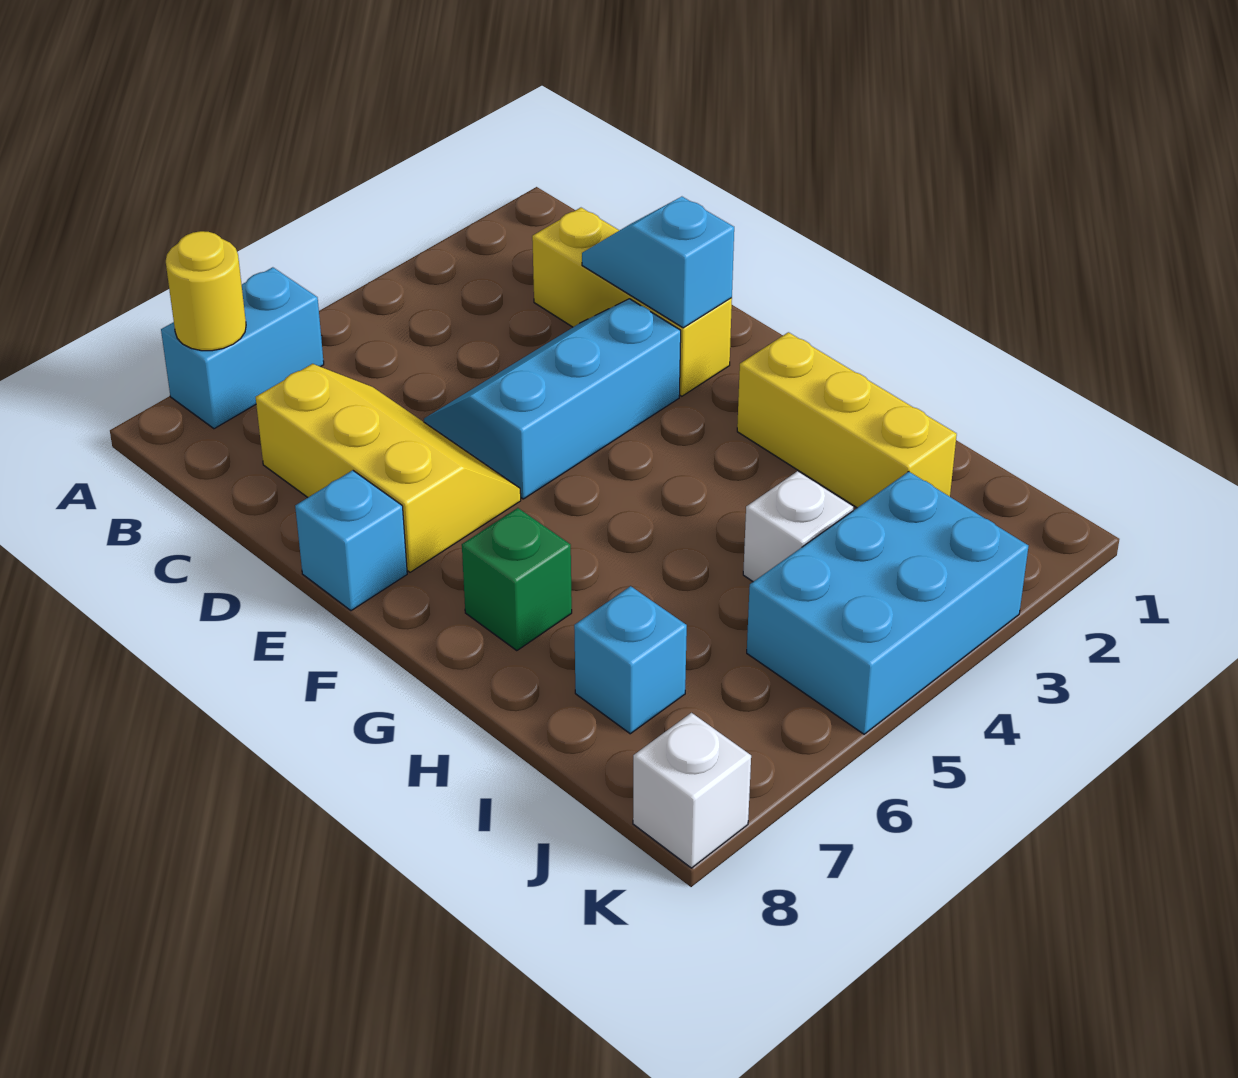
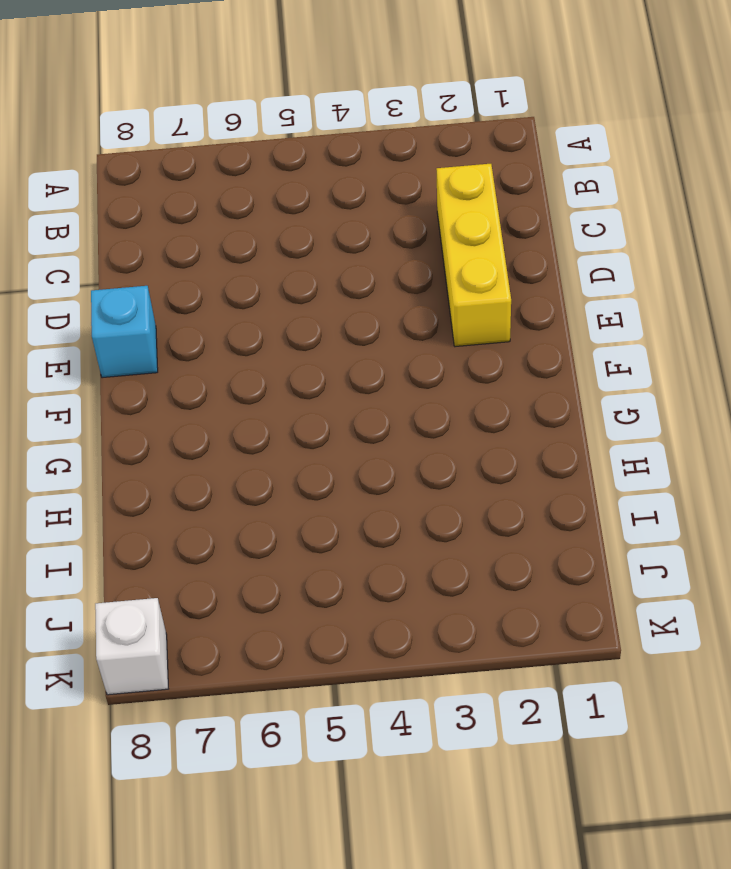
none -> cyan brick A6:A7 level 1
none -> yellow slope C6:E7 level 1 top 7
none -> cyan slope D3:E5 level 1 top E

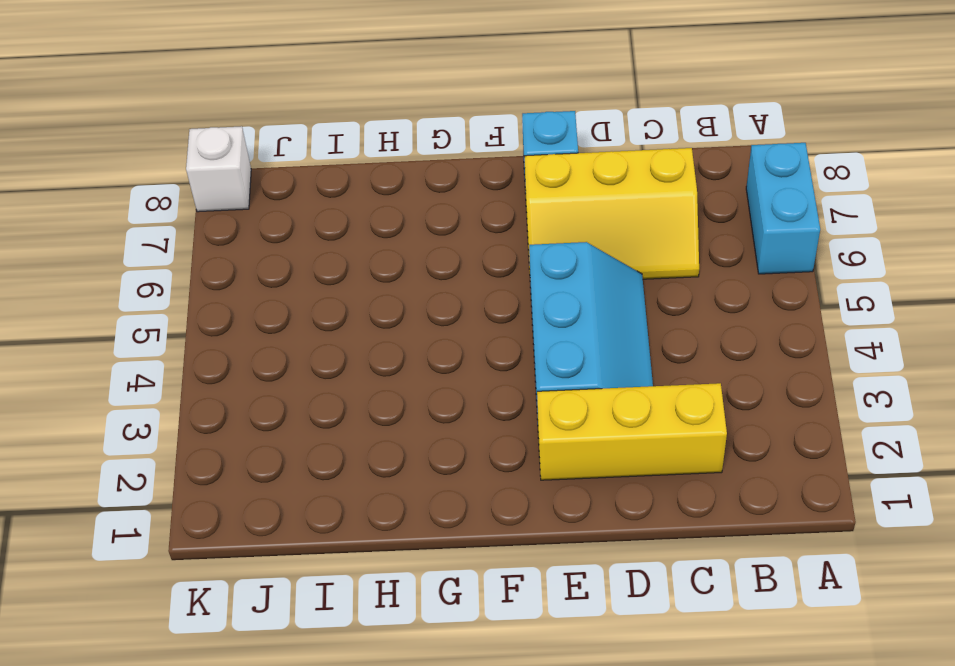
none -> yellow brick G2:I2 level 1
none -> green brick G7 level 1
none -> white brick I4 level 1

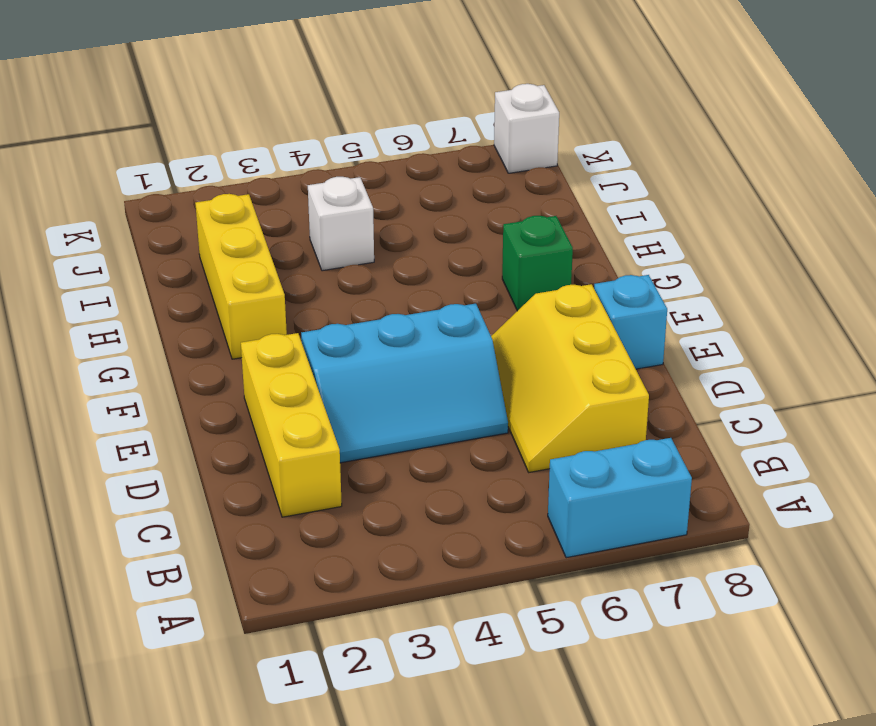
none -> cyan brick I7 level 1
none -> cyan brick J3:K5 level 1
none -> yellow round brick A7 level 2

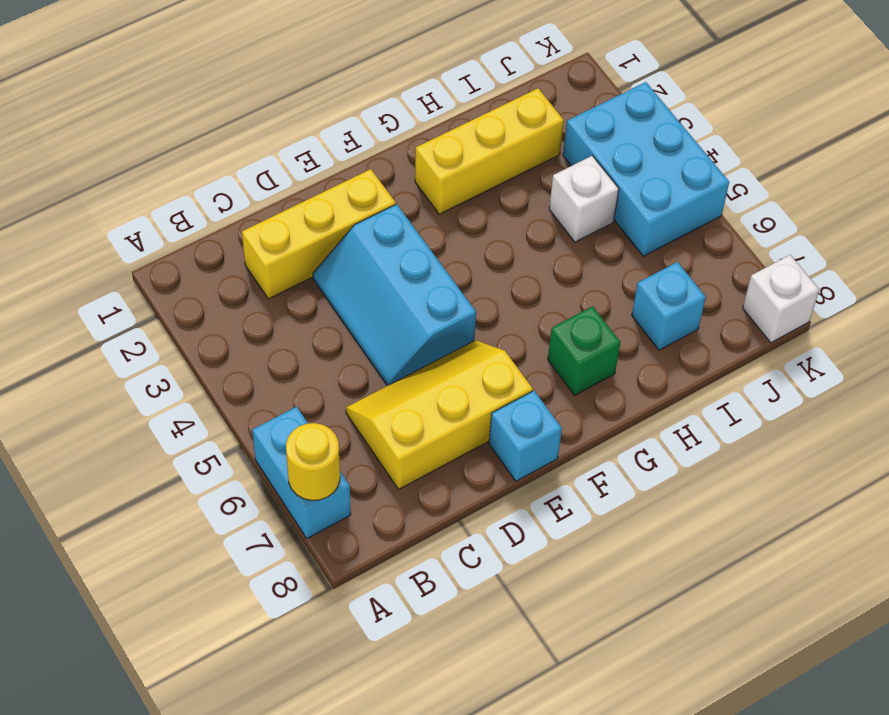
none -> cyan slope D2:E2 level 2 top E

